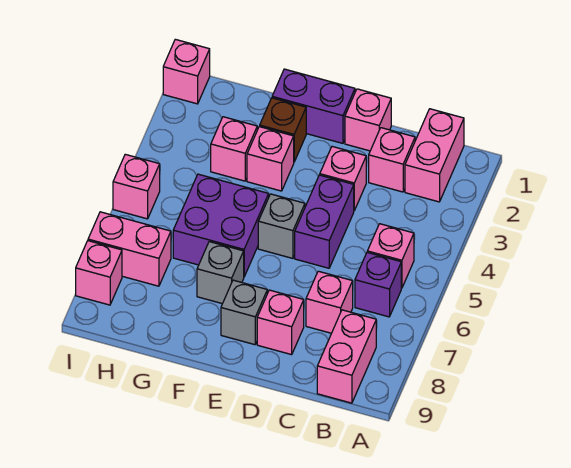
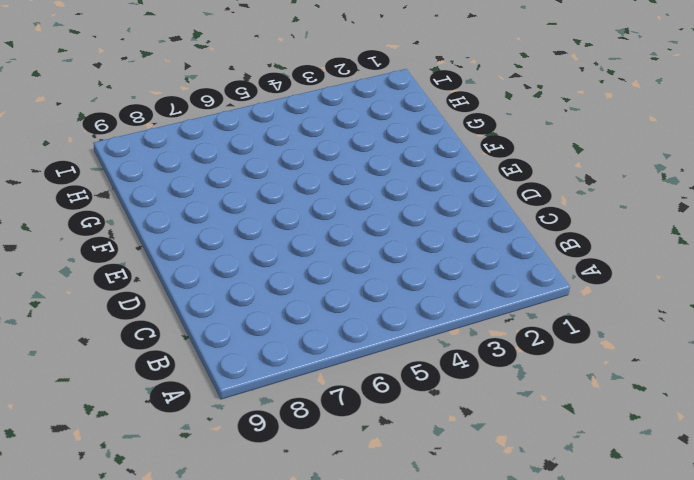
none -> pink brick B1:B2 level 1
none -> pink brick B5 level 1
none -> purple brick B6 level 1

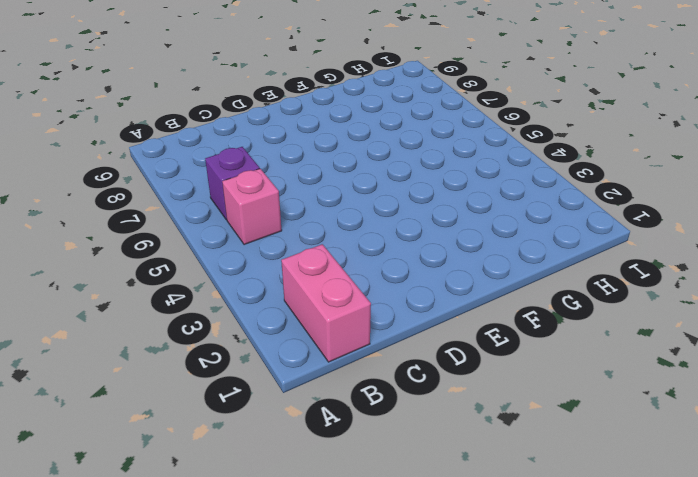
none -> pink brick B8:B9 level 1
none -> pink brick C2 level 1
none -> pink brick C7 level 1

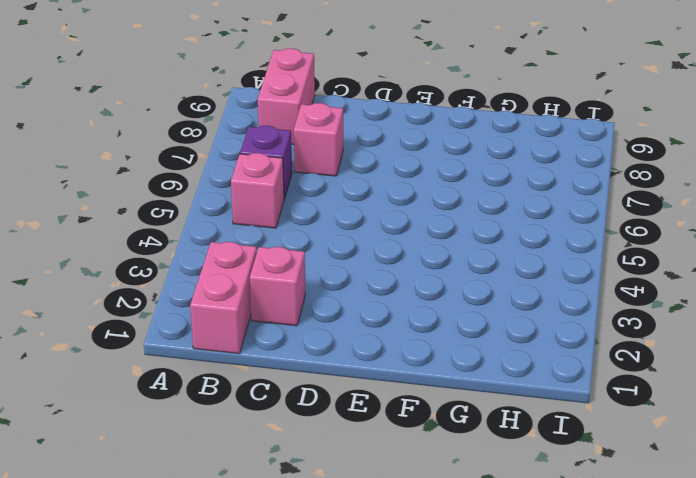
none -> pink brick D1 level 1
none -> pink brick D3 level 1
none -> purple brick D4:D5 level 1

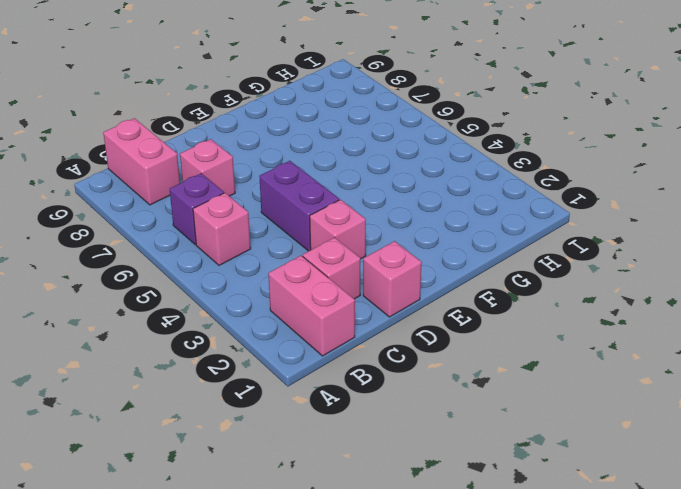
none -> pink brick D8 level 1
none -> purple brick E1:F1 level 1
none -> grey brick E5 level 1

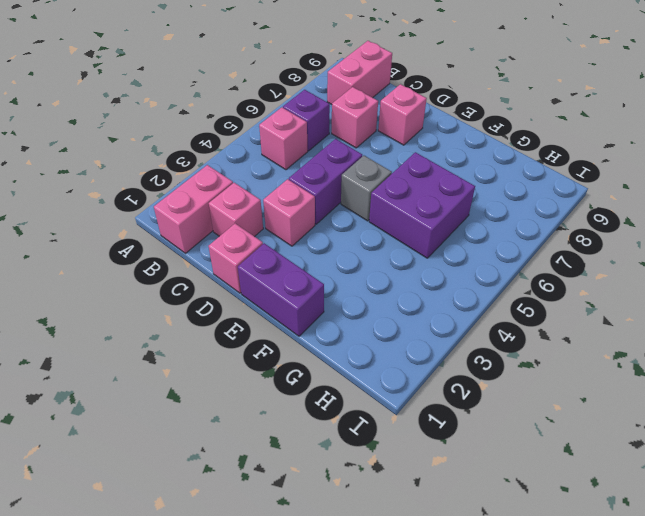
none -> grey brick E8 level 1
none -> brown brick F2 level 1
none -> pink brick F3 level 1

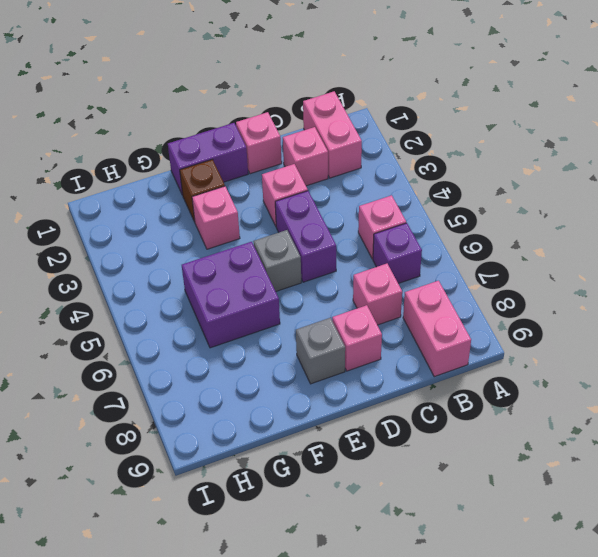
none -> grey brick F7 level 1
none -> pink brick G3 level 1
none -> pink brick H7:I7 level 1

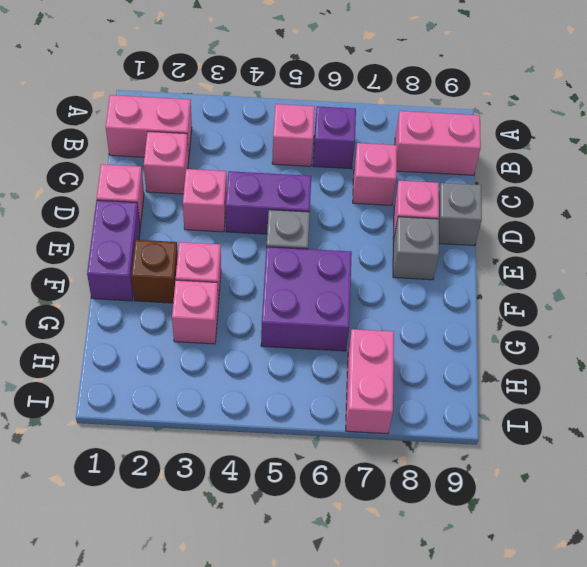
grey brick D9 level 1 -> grey brick F7 level 1
none -> pink brick I1 level 1
none -> pink brick I5 level 1
none -> pink brick I8 level 1

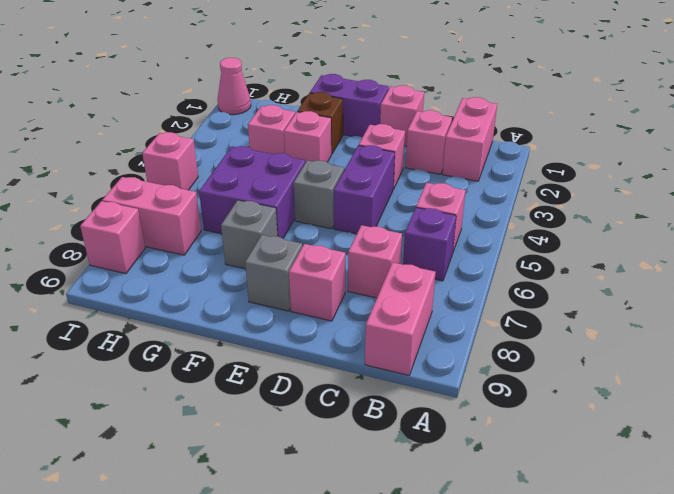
pink cone I1 level 1 -> pink brick I1 level 1

